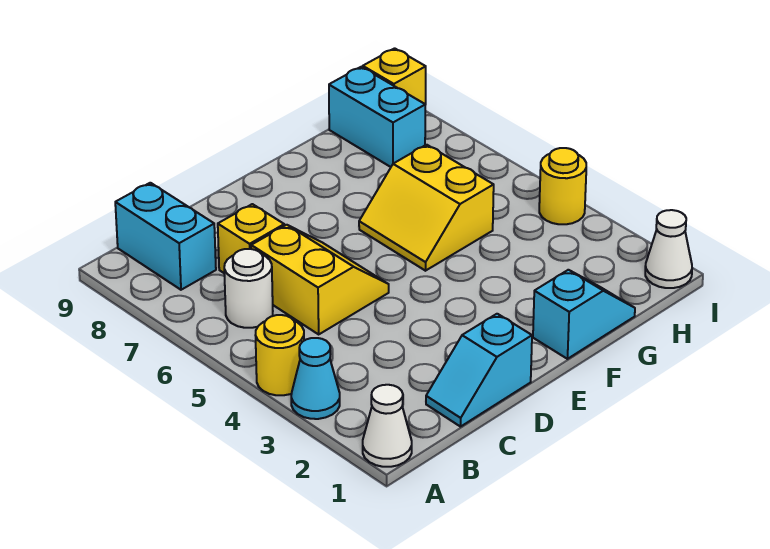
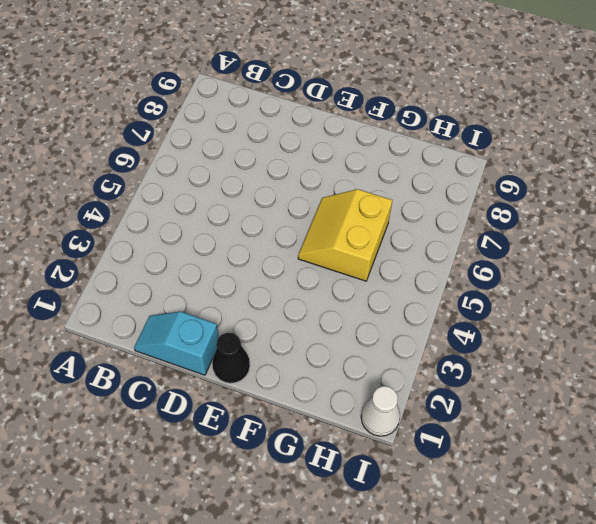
black cone E1 level 1 -> none
none -> white cone A1 level 1
none -> cyan cone A3 level 1
none -> yellow round brick A4 level 1

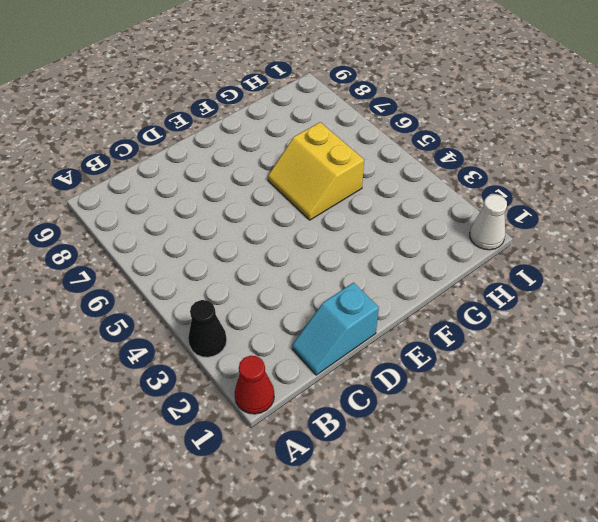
red cone A1 level 1 -> white cone A1 level 1
black cone A3 level 1 -> cyan cone A3 level 1
none -> yellow round brick A4 level 1
none -> white round brick B6 level 1
none -> cyan brick B8:B9 level 1

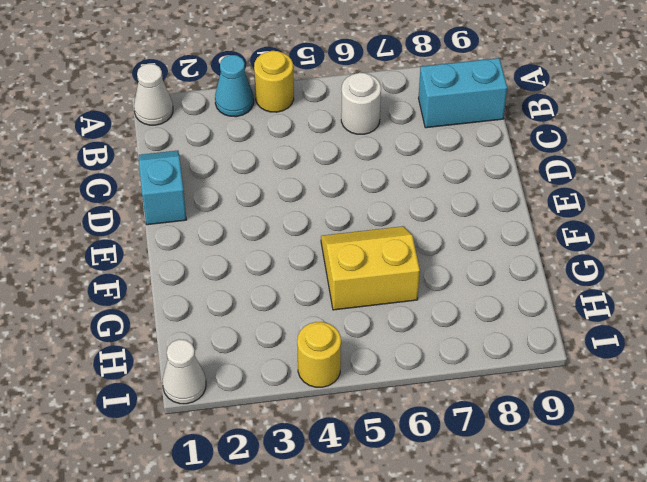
none -> yellow slope C5:D6 level 1 top C
none -> yellow brick C7 level 1
none -> cyan slope F1:G1 level 1 top F

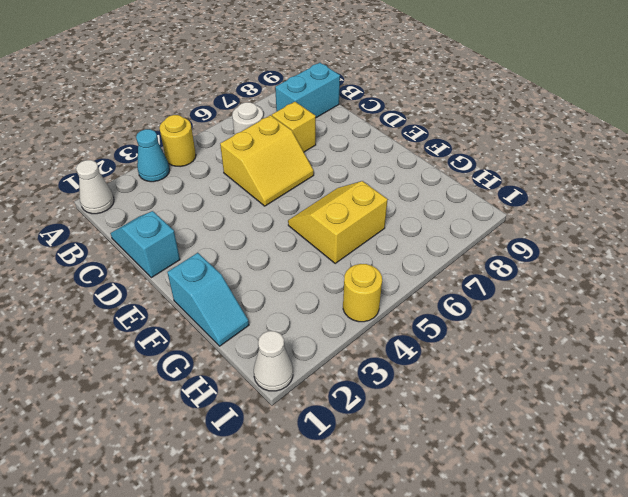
none -> cyan brick H8:H9 level 1
none -> yellow brick I9 level 1

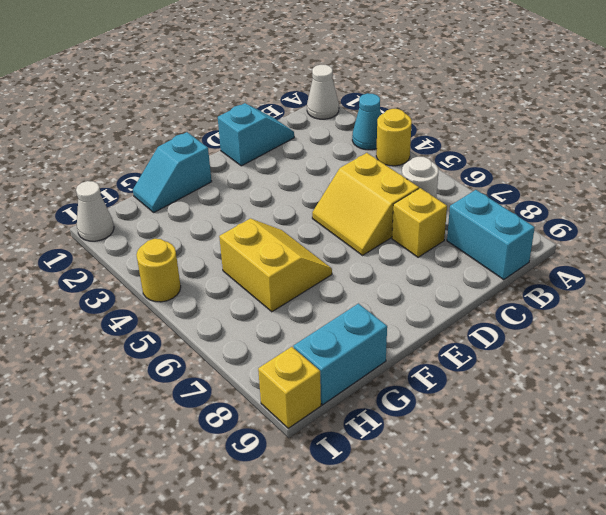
cyan brick G9:H9 level 1 -> cyan brick H8:H9 level 1

